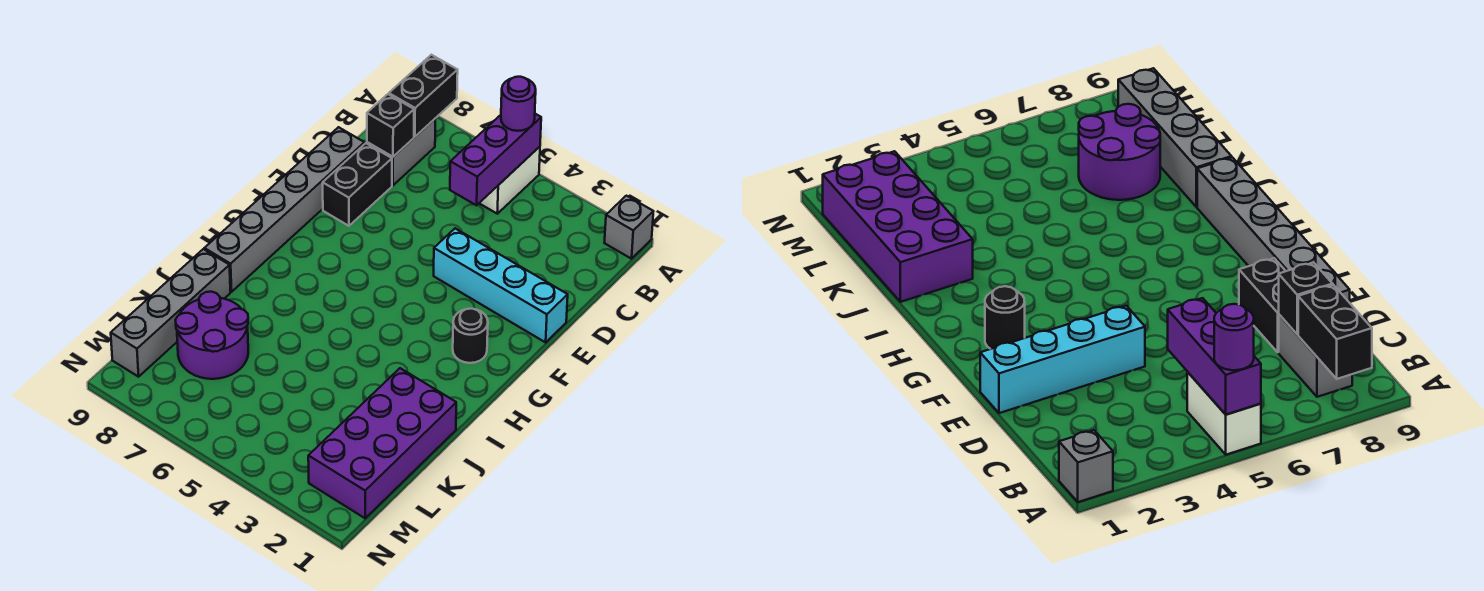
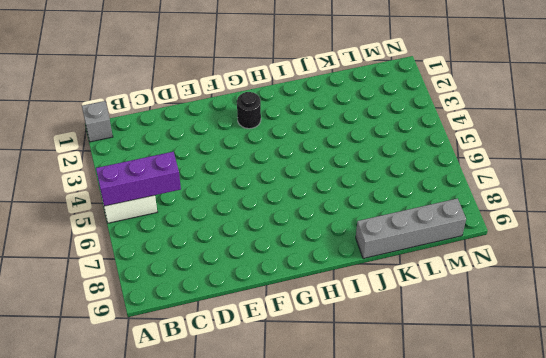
none -> grey brick B8:C8 level 1
none -> black brick D8:E8 level 1
none -> grey brick D9:I9 level 1

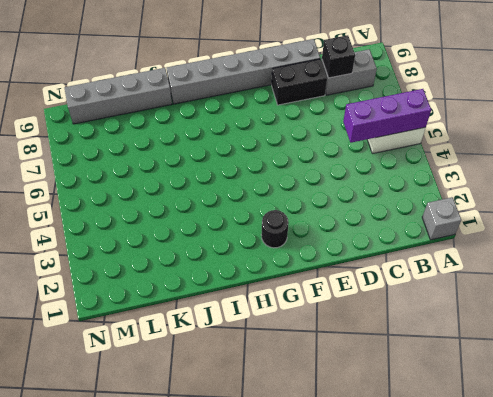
none -> cyan brick E1:E4 level 1
none -> purple brick J1:M2 level 1
none -> purple round brick K7:L8 level 1

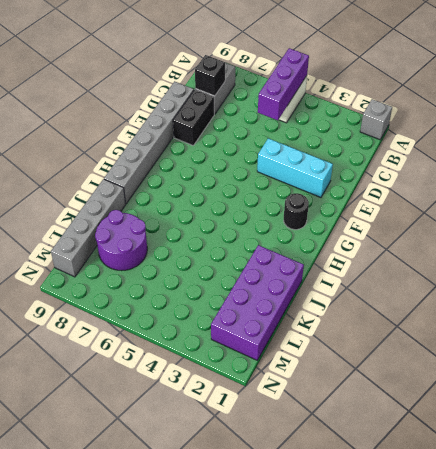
cyan brick E2:E4 level 1 -> cyan brick E1:E4 level 1
none -> black brick A8:B8 level 2
none -> purple round brick A5 level 3

